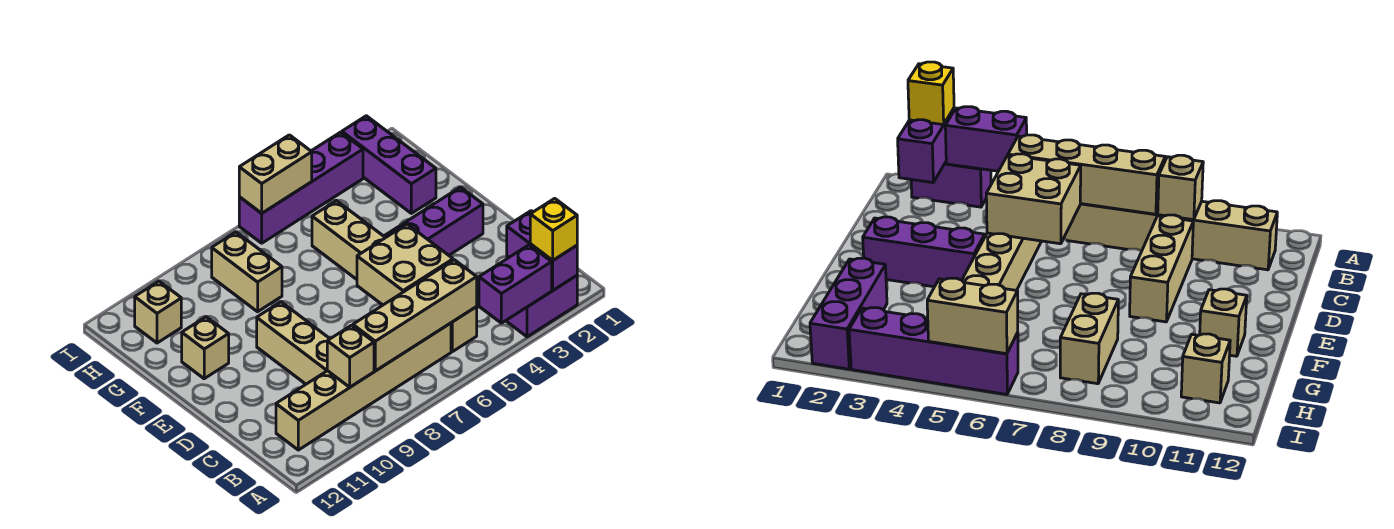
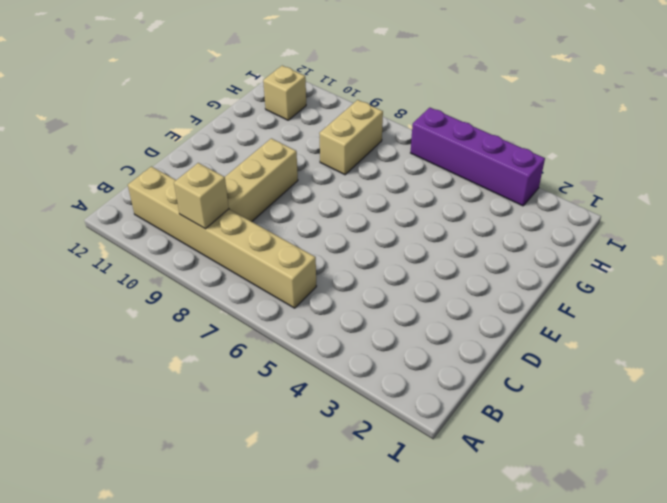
none -> purple brick A2:A3 level 1
none -> tan brick B5:G5 level 1
none -> purple brick E2:E4 level 1

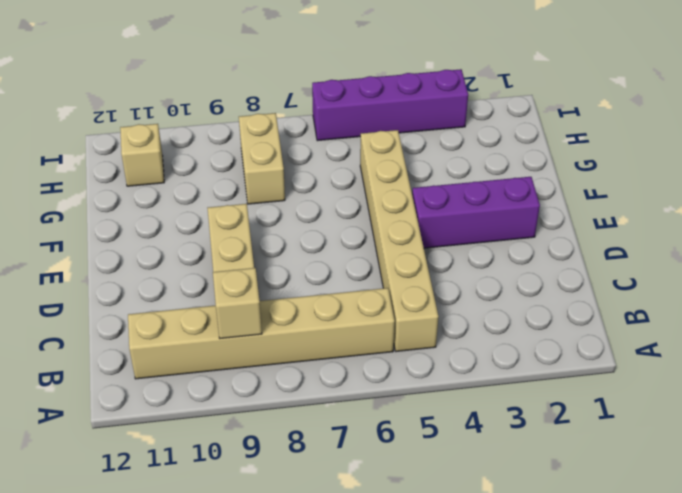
none -> purple brick A2:A3 level 1
none -> tan brick F11 level 1
none -> purple brick G2:I2 level 1

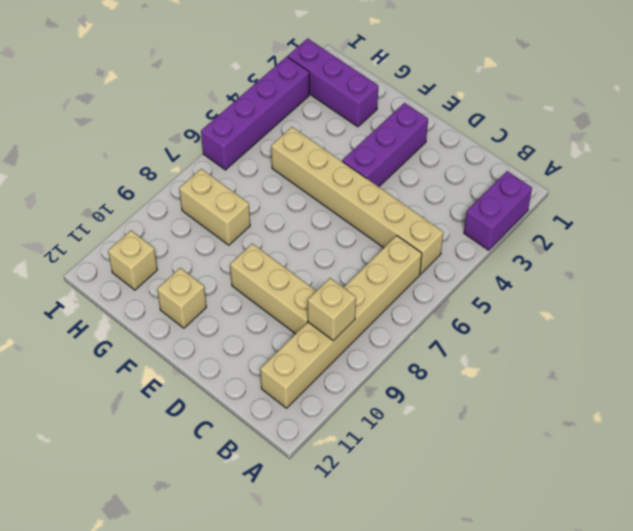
none -> purple brick A2:B2 level 2
none -> purple brick A3:A4 level 2
none -> tan brick B5:B8 level 2

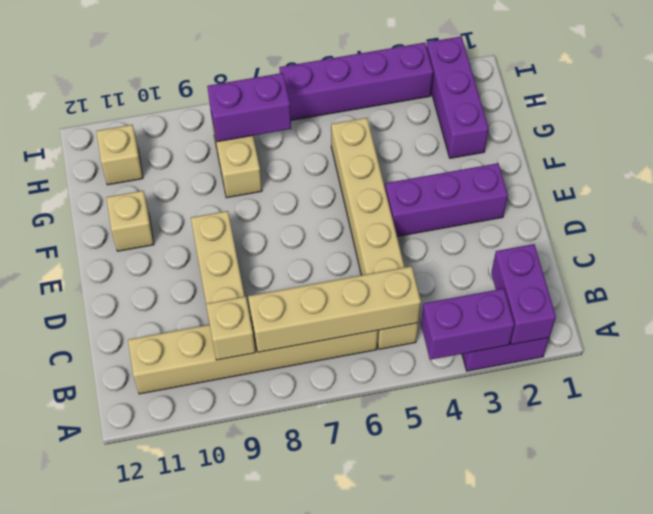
purple brick H7:H8 level 2 -> none
none -> tan brick C5:D6 level 2
none -> tan brick I5:I6 level 2
none -> yellow brick A2 level 3

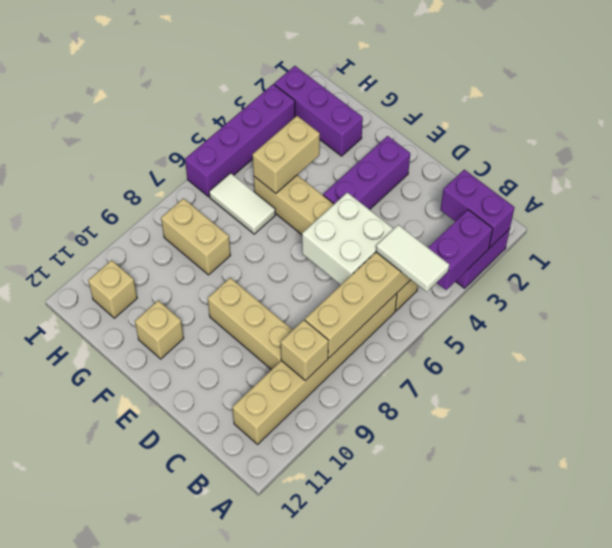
white tile A5:B5 level 3 -> none
white brick C5:D6 level 2 -> tan brick C5:D6 level 2
tan brick G4:G5 level 2 -> tan brick I5:I6 level 2
white tile G6:H6 level 1 -> none
none -> yellow brick A2 level 3

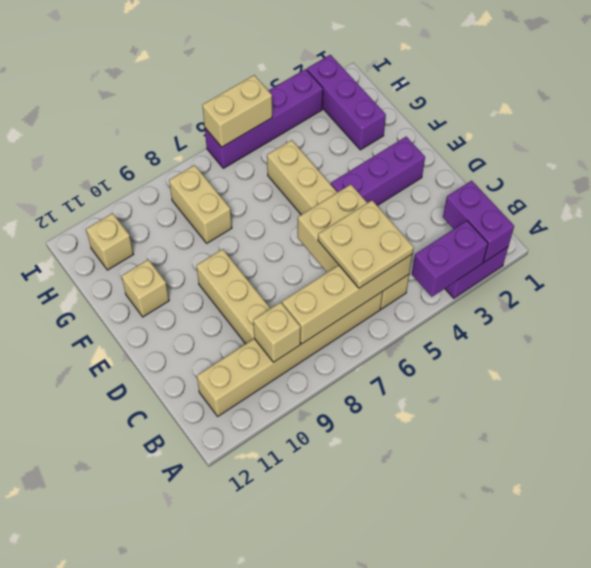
tan plate B5:C6 level 3 -> none
none -> yellow brick A2 level 3

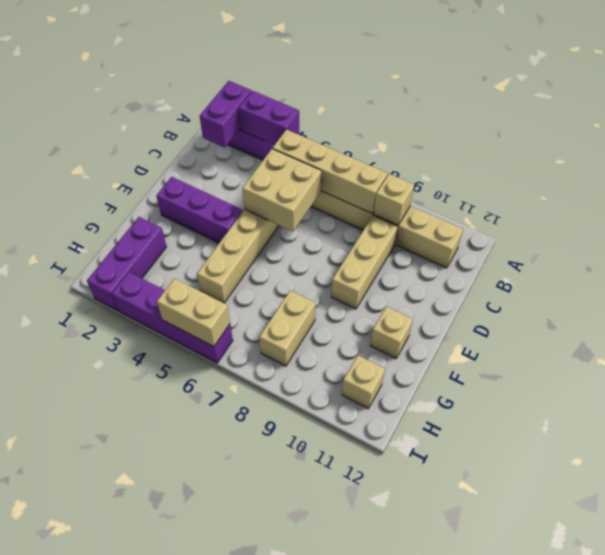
none -> yellow brick A2 level 3

